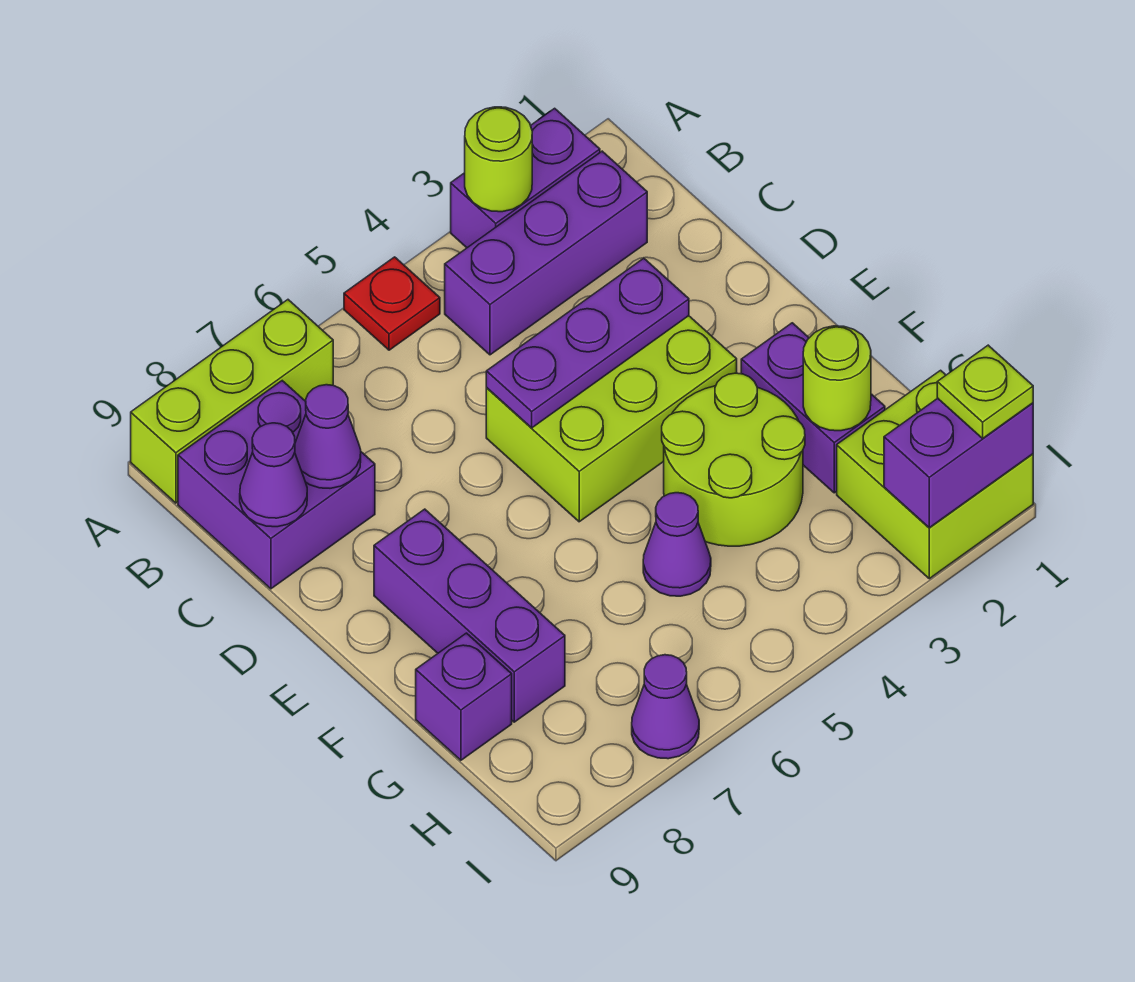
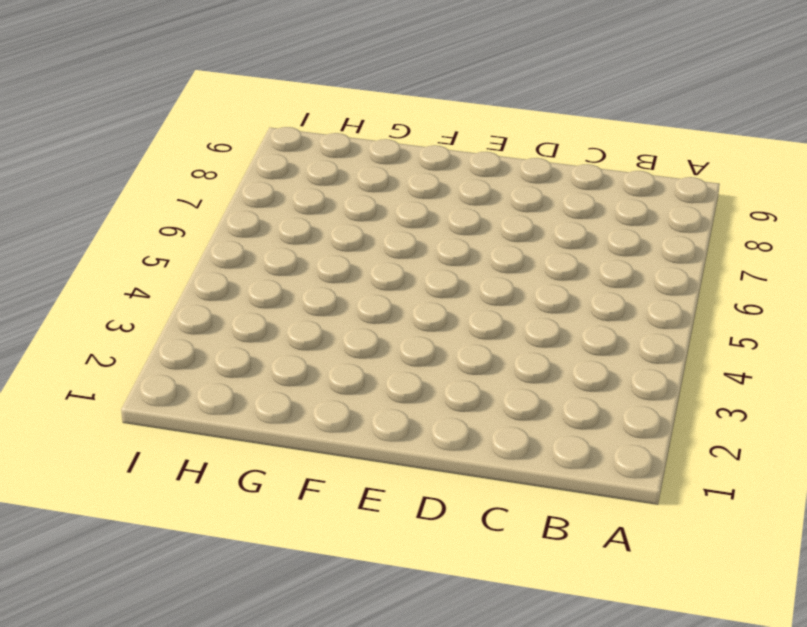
none -> purple brick A2:A3 level 1
none -> red plate A5 level 1
none -> lime brick A7:A9 level 1

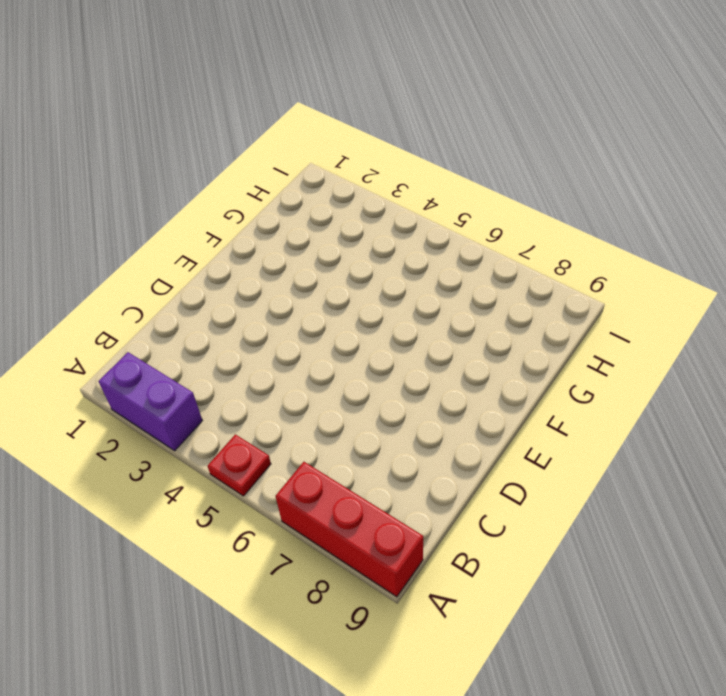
red brick A7:A9 level 1 -> lime brick A7:A9 level 1
none -> purple brick B2:B4 level 1
none -> purple brick B8:C9 level 1
none -> lime brick D3:E5 level 1

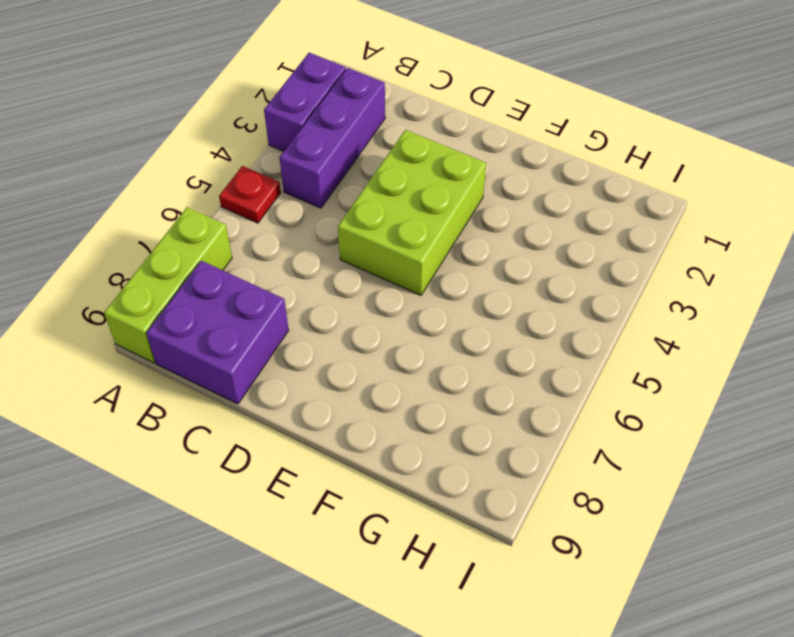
none -> purple brick E8:G8 level 1
none -> purple brick F2:G2 level 1
none -> lime round brick F3:G4 level 1

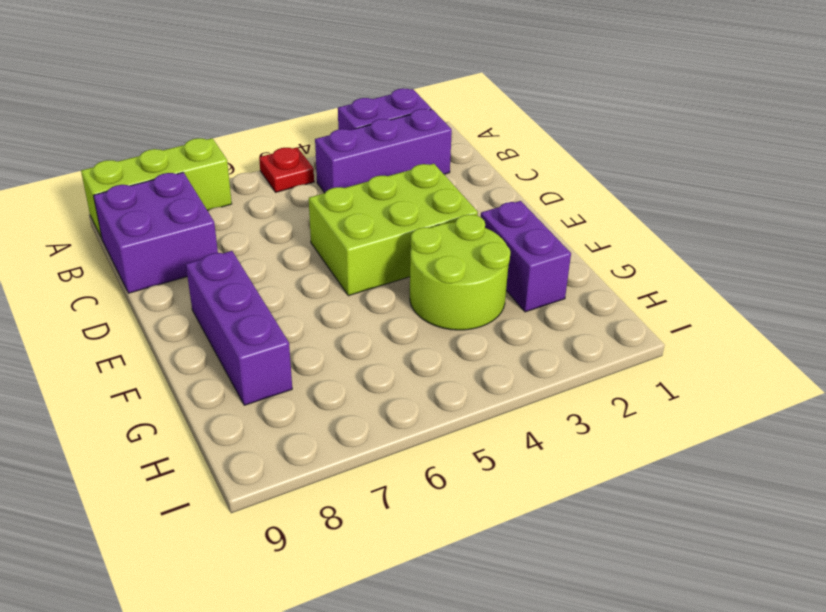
none -> purple cone G5 level 1
none -> purple brick G9 level 1
none -> lime brick H1:I2 level 1

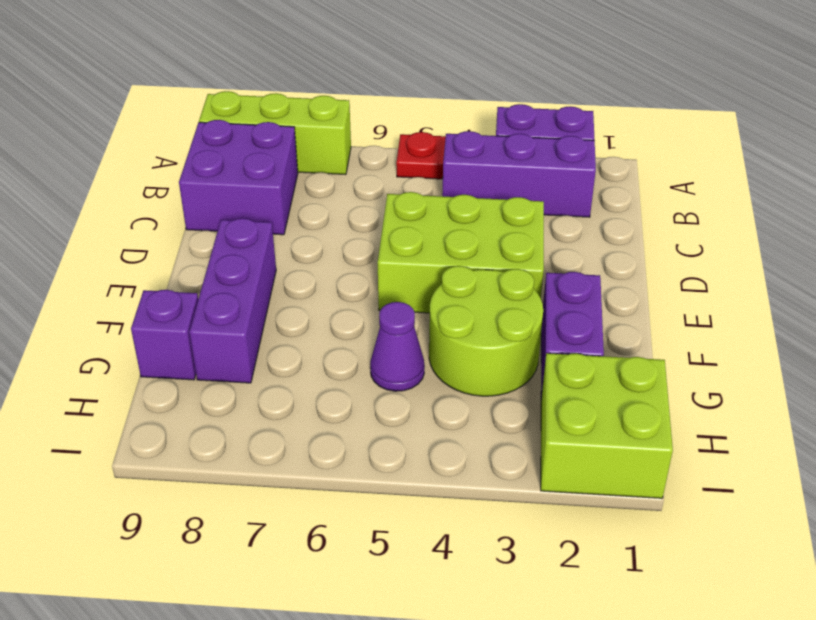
none -> purple cone I7 level 1
none -> lime round brick A3 level 2
none -> purple cone C8 level 2

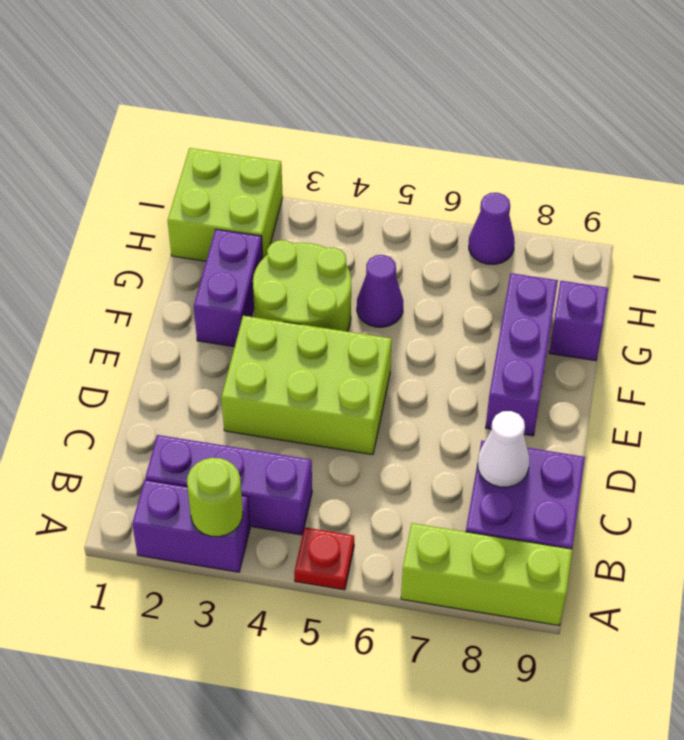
white cone C8 level 2 -> purple cone C8 level 2
none -> purple cone C9 level 2
none -> purple plate D3:D5 level 2
none -> lime round brick G2 level 2

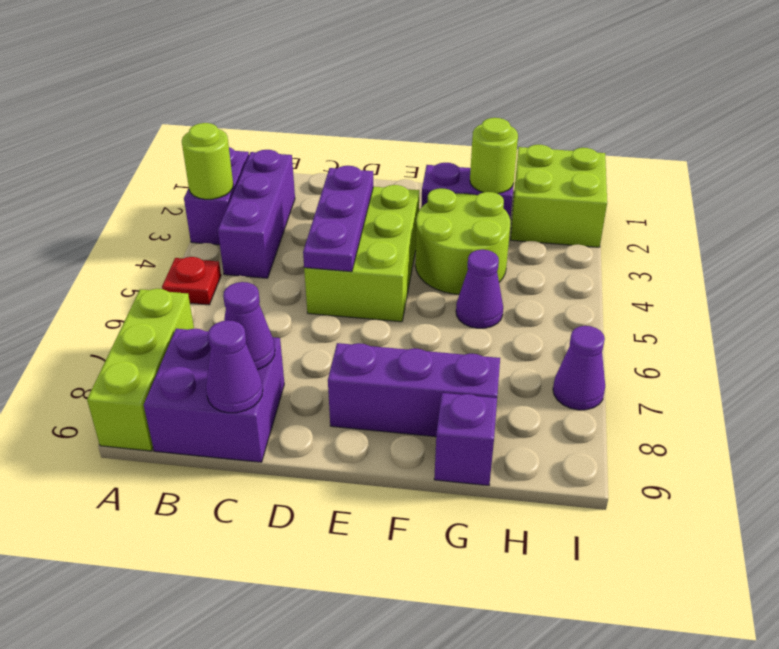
none -> purple brick I1:I2 level 2
none -> lime plate I1 level 3

